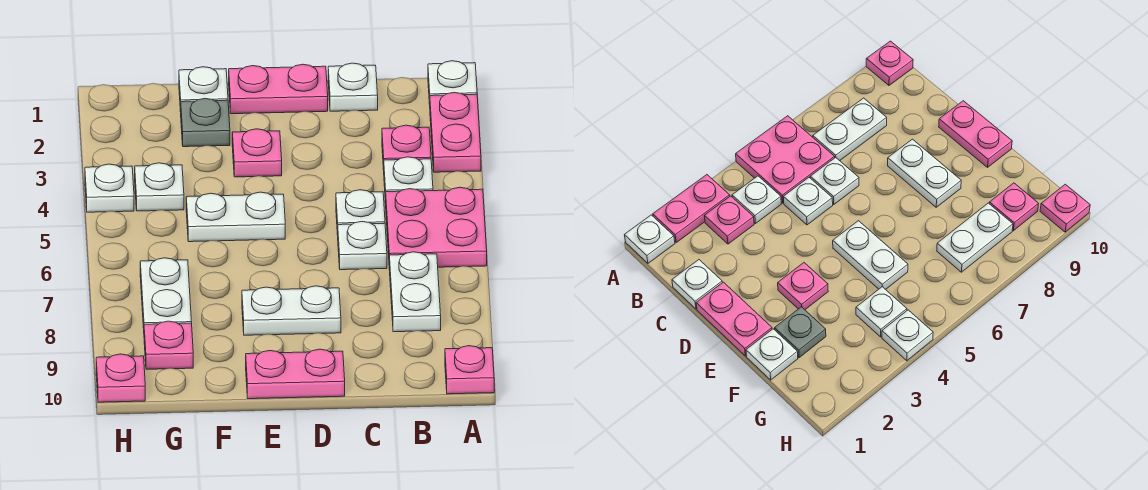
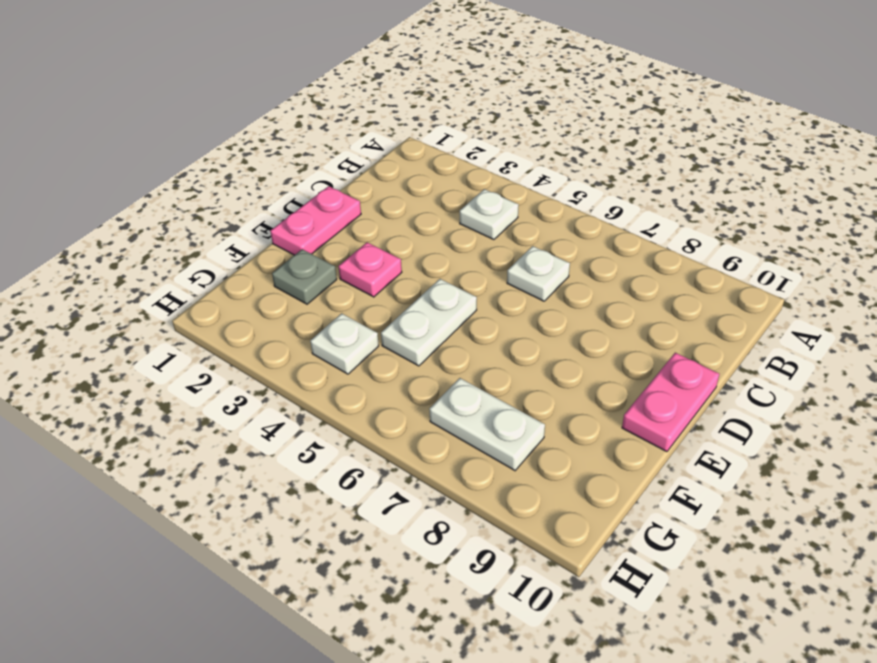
none -> white plate A1 level 1
none -> pink plate A2:A3 level 1
none -> pink plate A5:B6 level 1

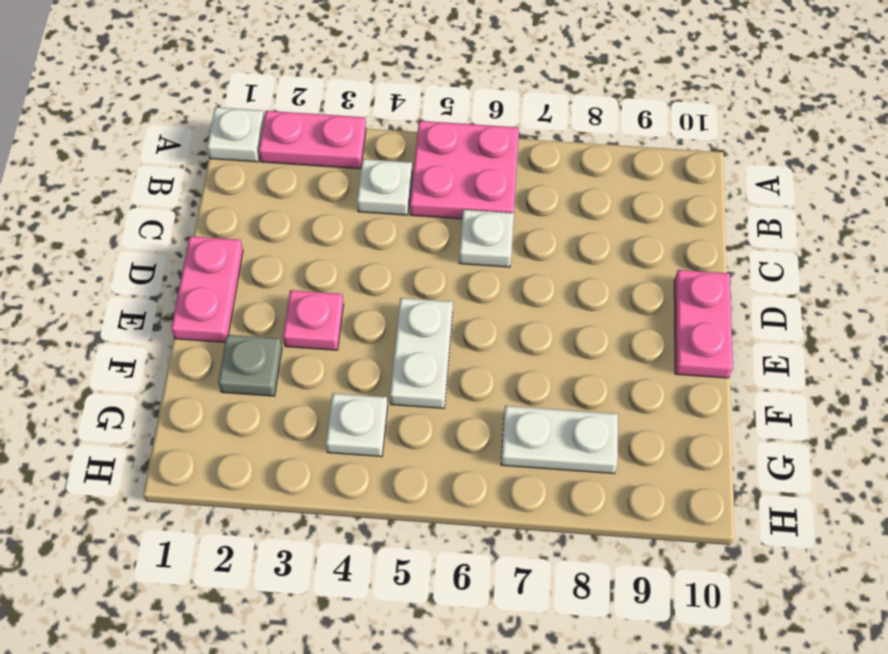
none -> pink plate A10 level 1
none -> pink plate B3 level 1
none -> white plate B7:B8 level 1

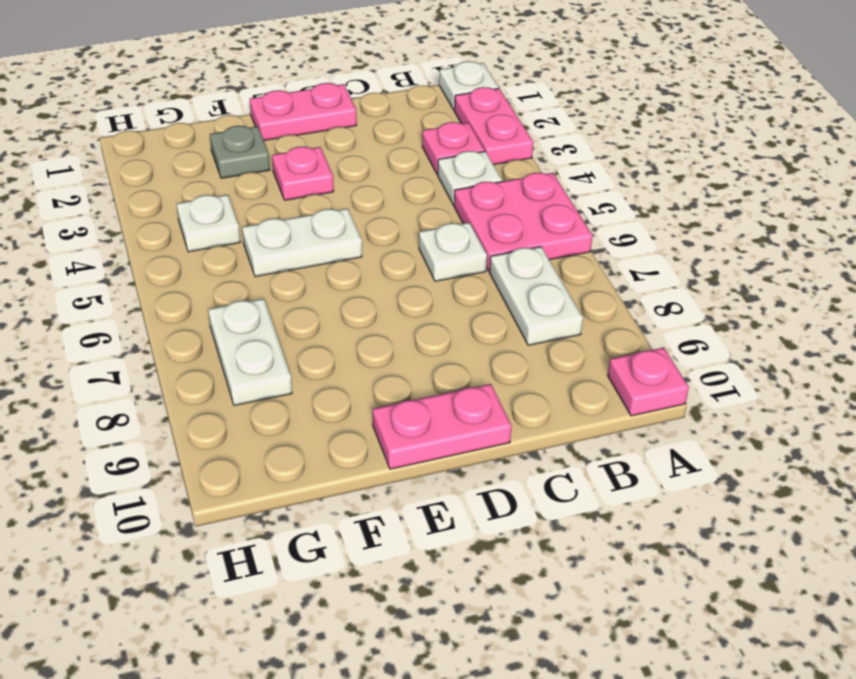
none -> white plate C1 level 1
none -> white plate C5 level 1
none -> white plate D8:E8 level 1

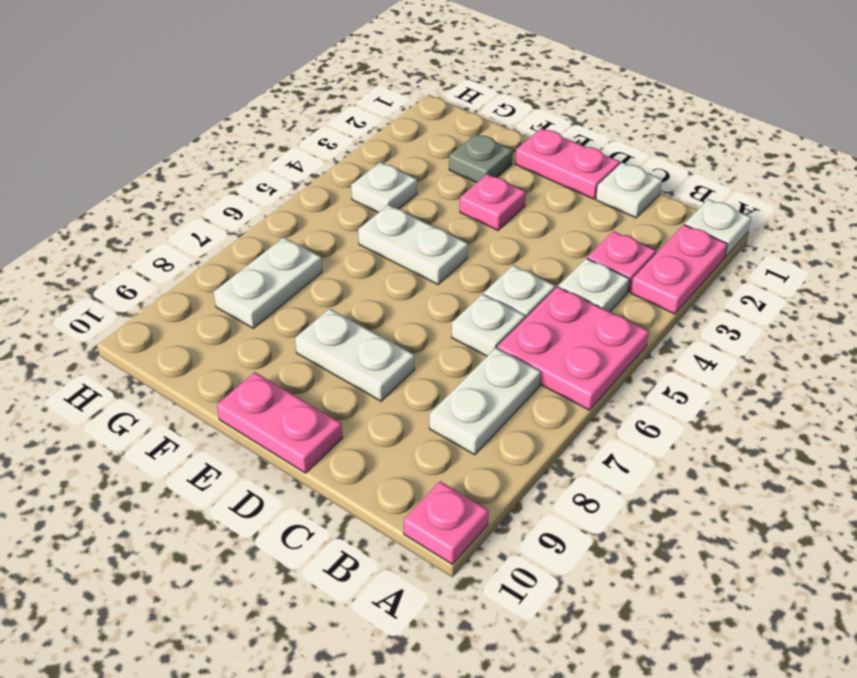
none -> white plate F1 level 1
none -> pink plate G9 level 1
none -> white plate H4 level 1

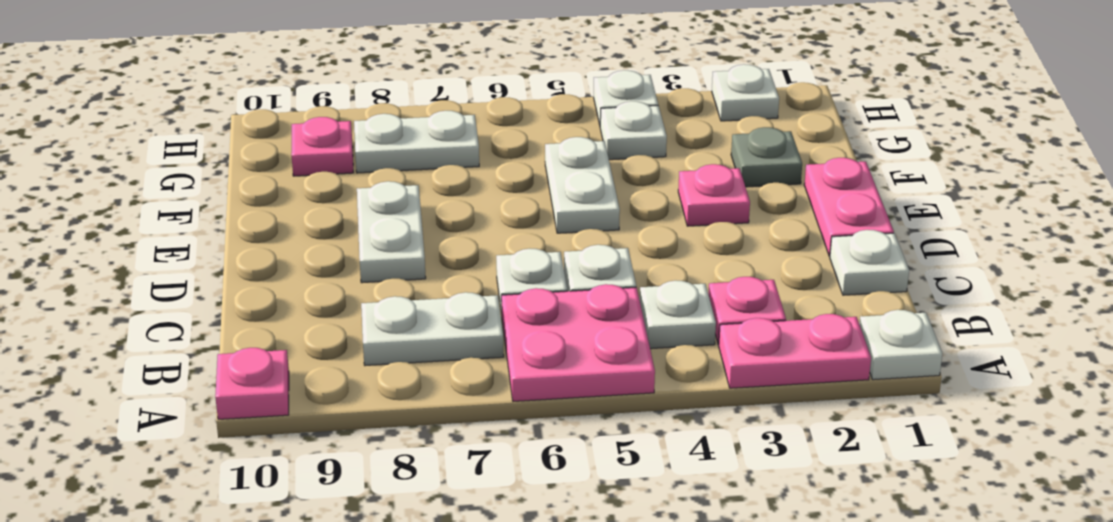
white plate H2 level 1 -> white plate F1 level 1
none -> pink plate D10:E10 level 1
none -> pink plate H10 level 1

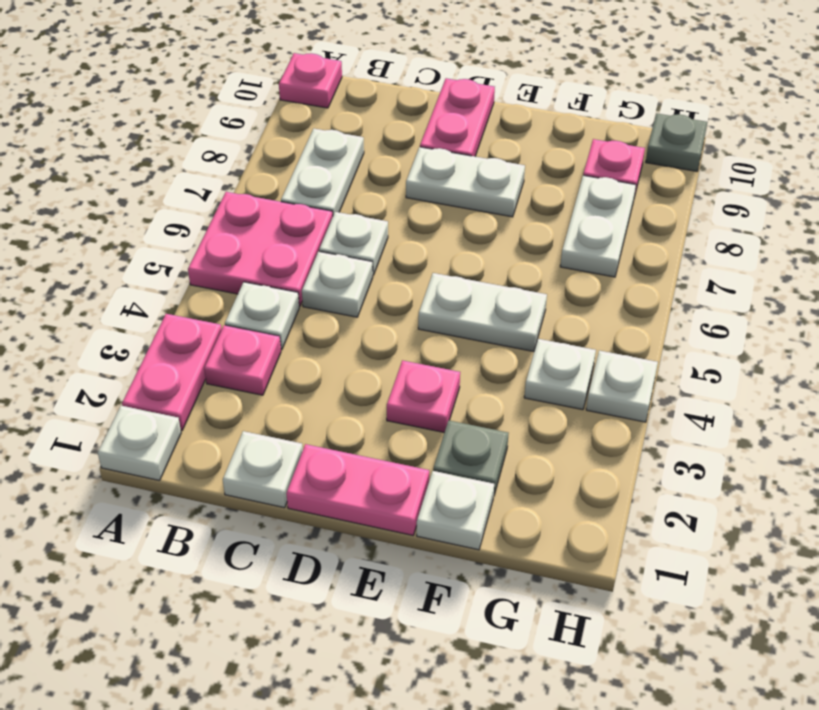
pink plate D9:D10 level 1 -> pink plate D10:E10 level 1
grey plate H10 level 1 -> pink plate H10 level 1

